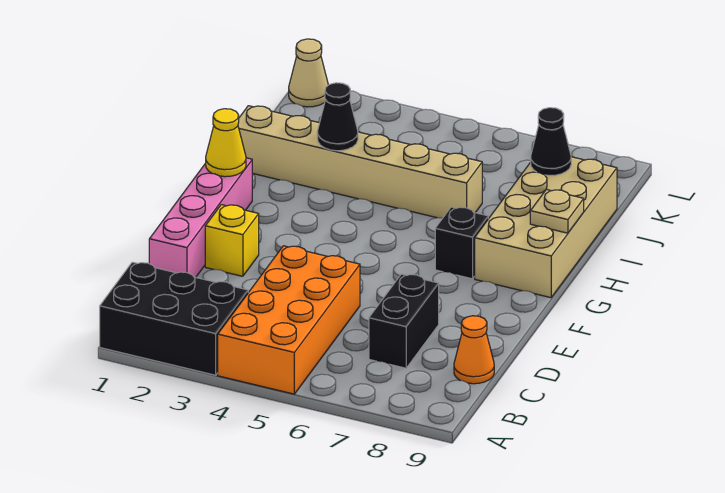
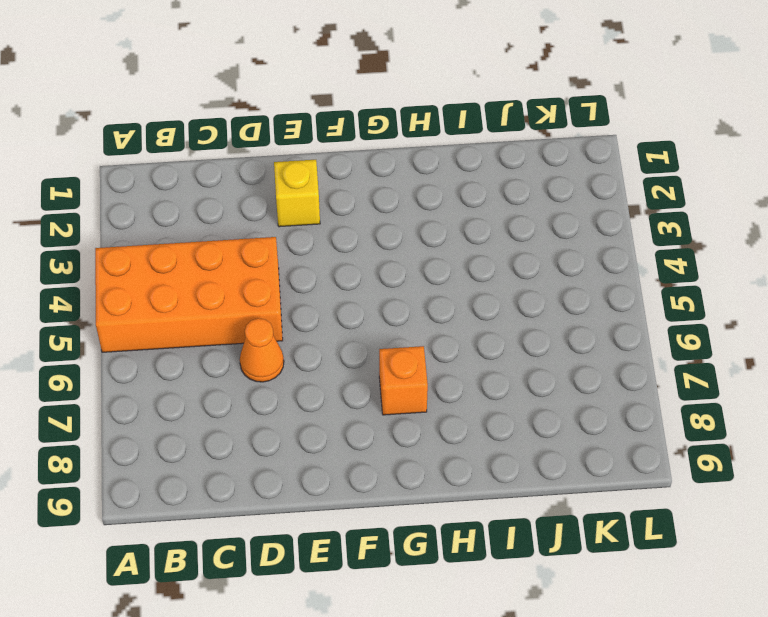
orange cone D6 level 1 -> orange cone C9 level 1
orange brick G7 level 1 -> black brick G7 level 1
none -> black brick A1:B3 level 1
none -> black brick C7:D7 level 1
none -> pink brick D1:G1 level 1

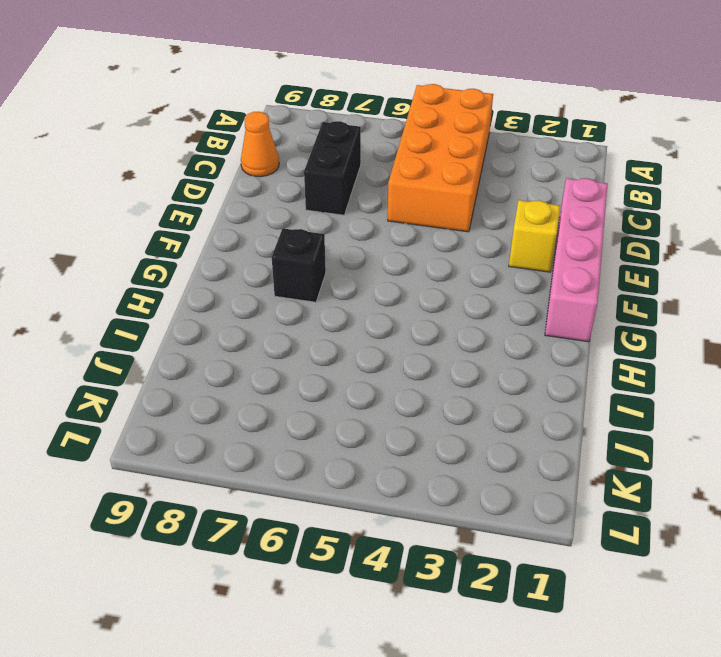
none -> black brick A1:B3 level 1
none -> tan brick G8:J9 level 1
none -> tan brick I1:I6 level 1

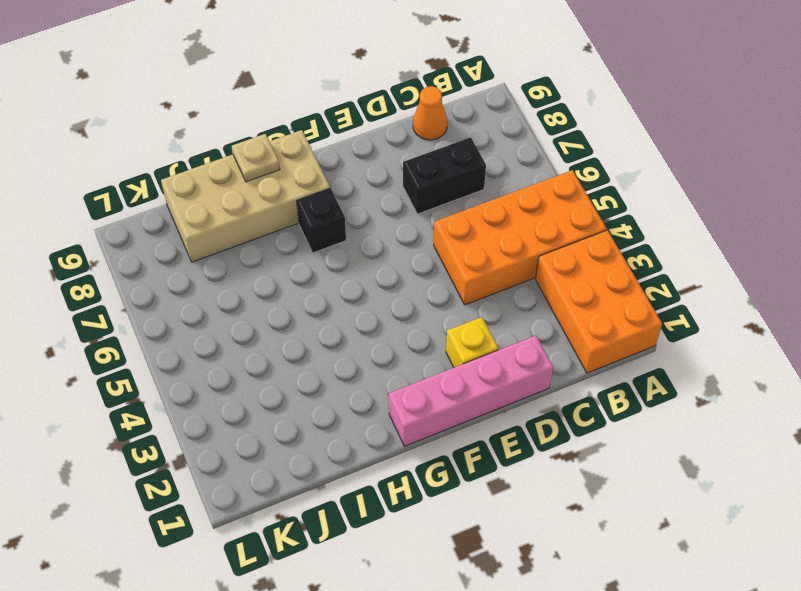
orange brick A1:B3 level 1 -> black brick A1:B3 level 1
none -> tan brick I1:I6 level 1
none -> tan cone L1 level 1
none -> yellow cone G1 level 2

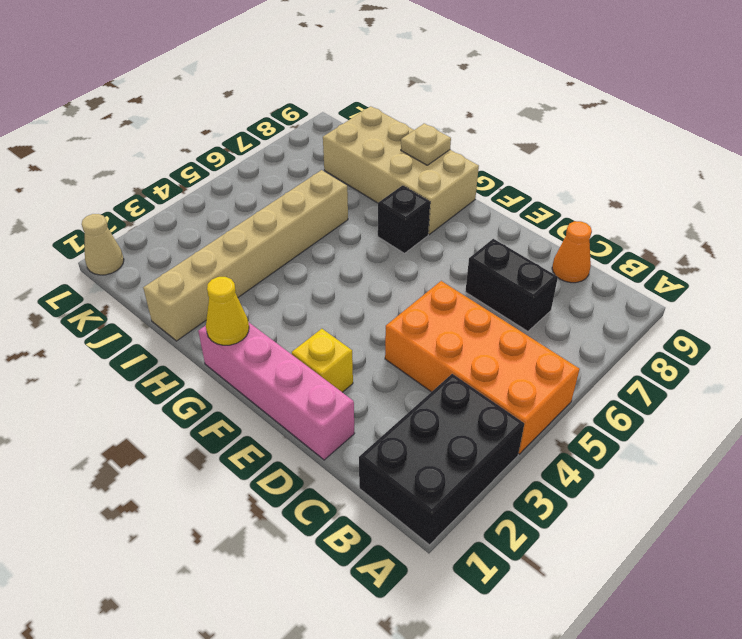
none -> black cone I3 level 2
none -> black cone J8 level 2

